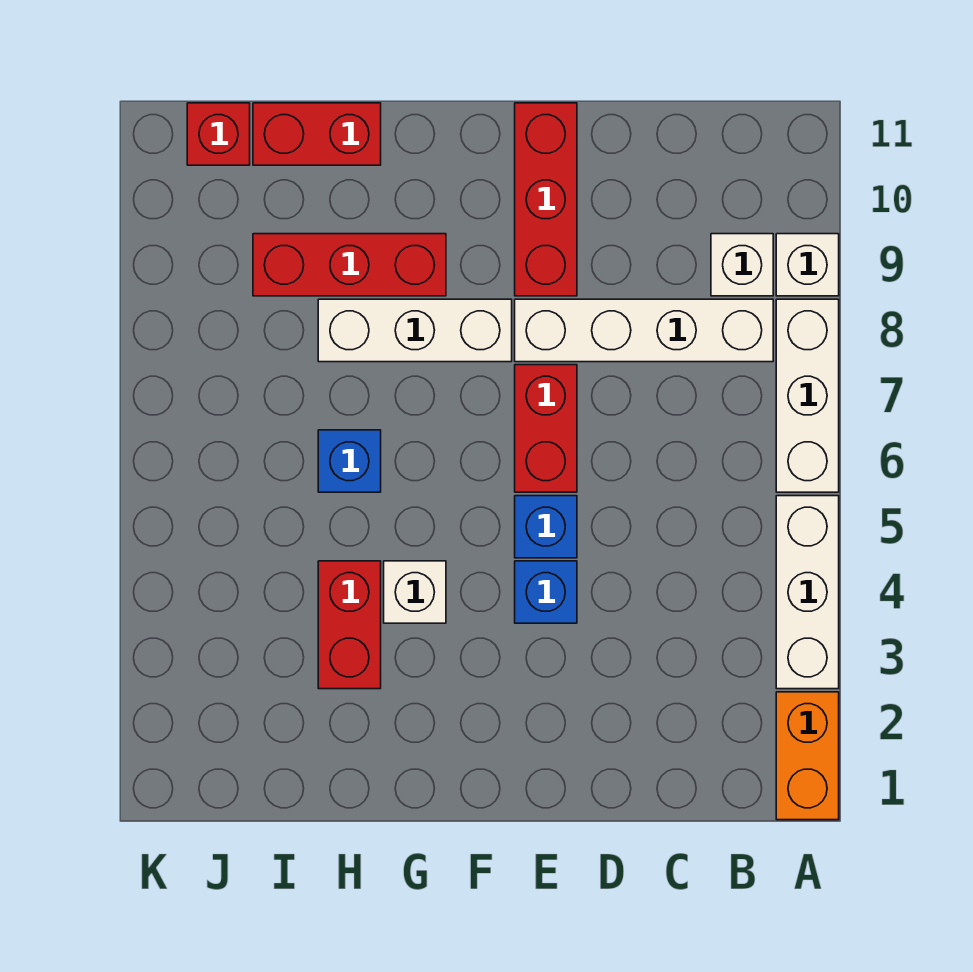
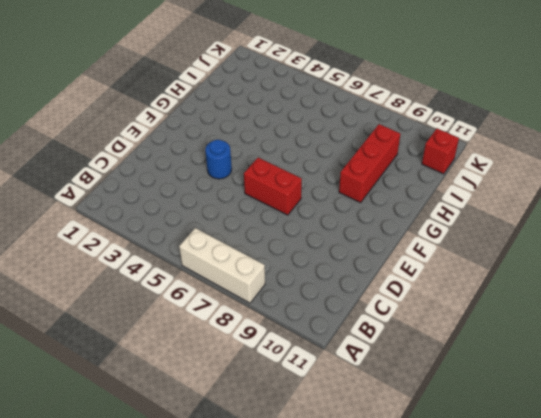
blue round brick E4 level 1 -> blue brick E4 level 1
none -> orange brick A1:A2 level 1
none -> white brick A3:A5 level 1
none -> white brick A9 level 1

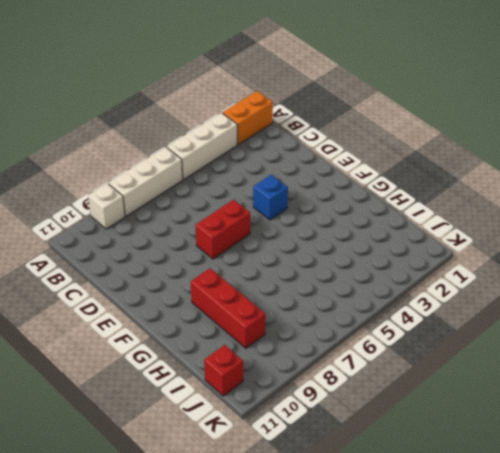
none -> white brick B8:E8 level 1
none -> white brick B9 level 1
none -> blue brick E5 level 1

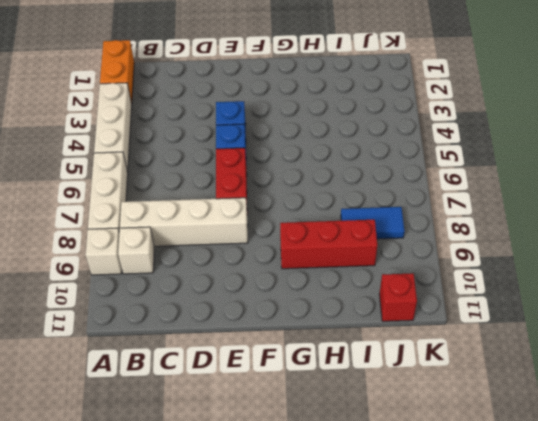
blue tile I8:J8 level 1 -> none
none -> red brick E9:E11 level 1
none -> white brick F8:H8 level 1
none -> white brick G4 level 1

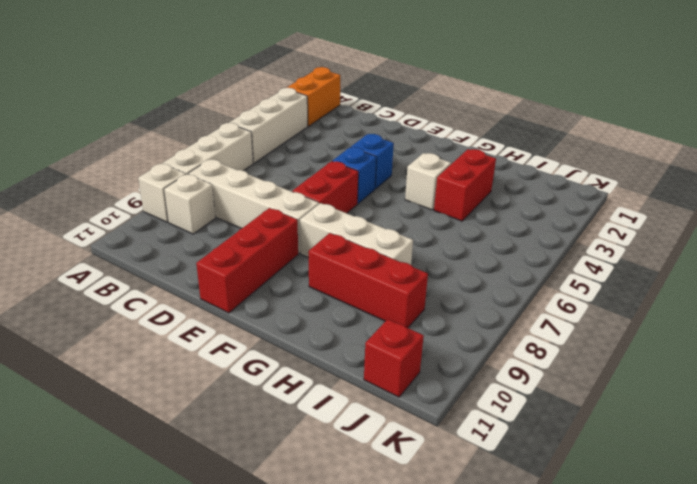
none -> blue brick H6 level 1
none -> red brick H11:I11 level 1

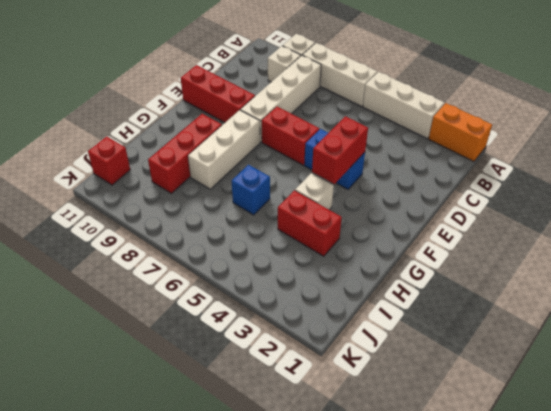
red brick E4:F4 level 2 -> red brick H11:I11 level 1

